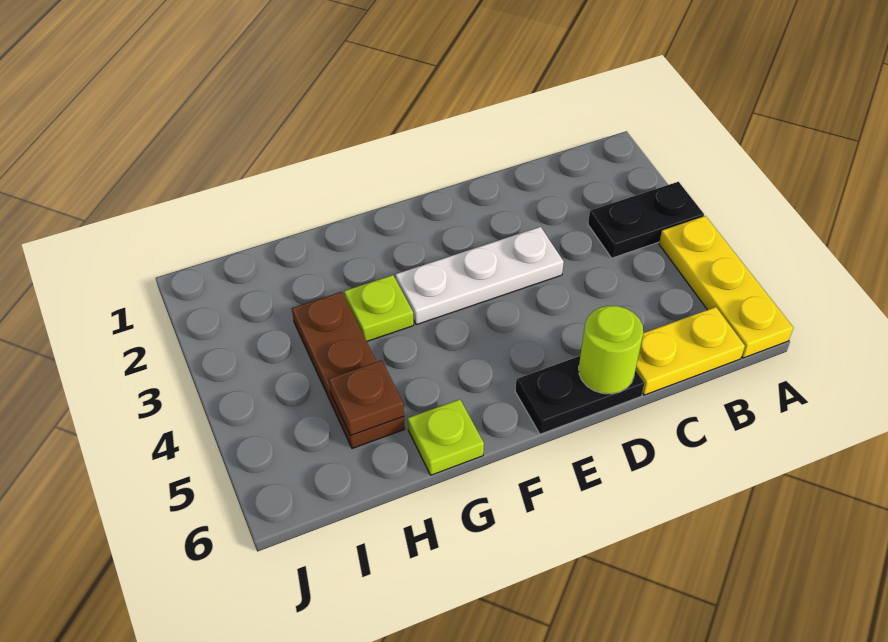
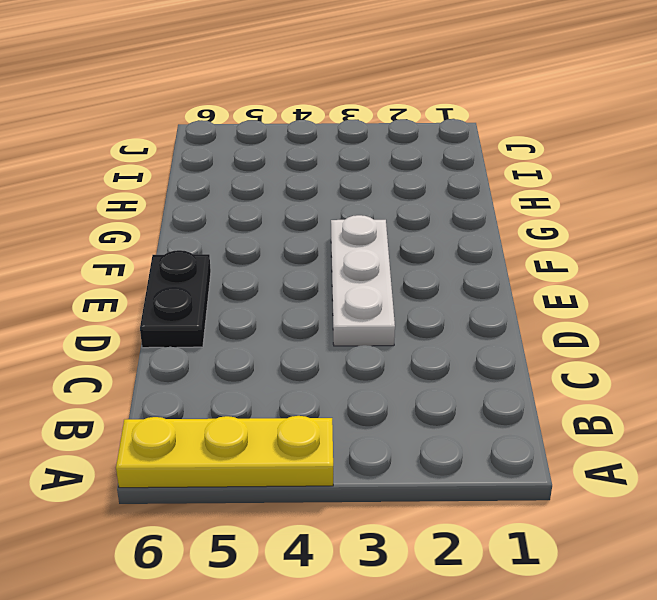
none -> black plate A3:B3 level 1
none -> yellow plate B6:C6 level 1

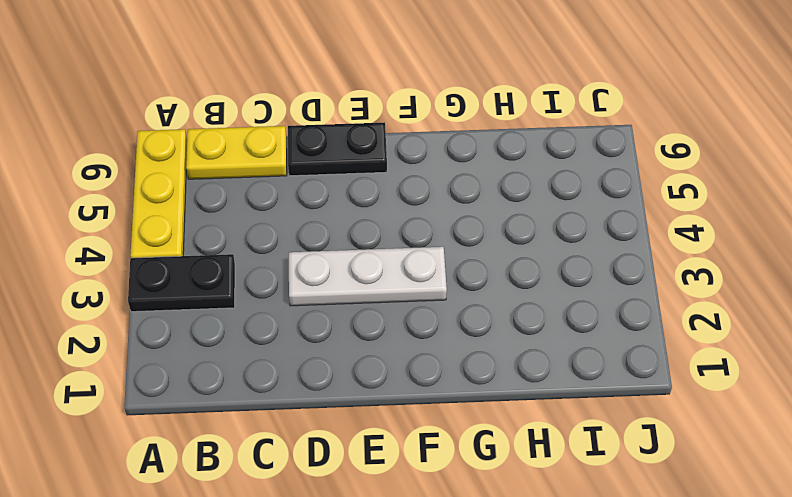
none -> lime plate G3 level 1
none -> lime plate G6 level 1

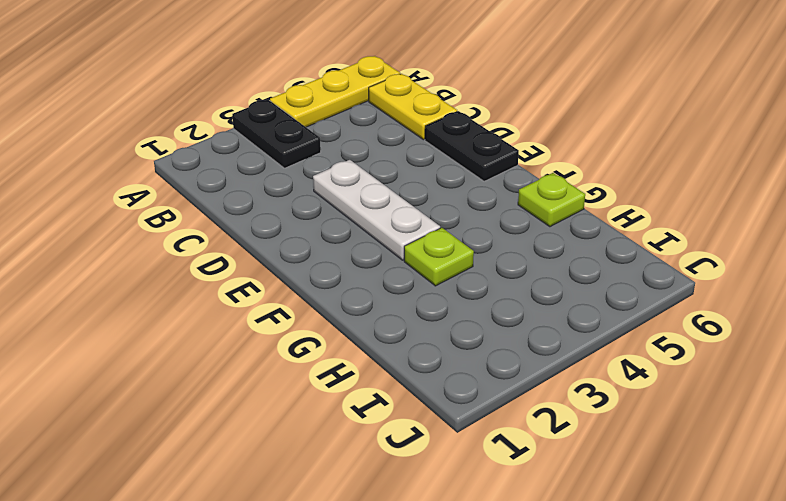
none -> brown plate H3:H5 level 1
none -> lime round brick D6 level 2

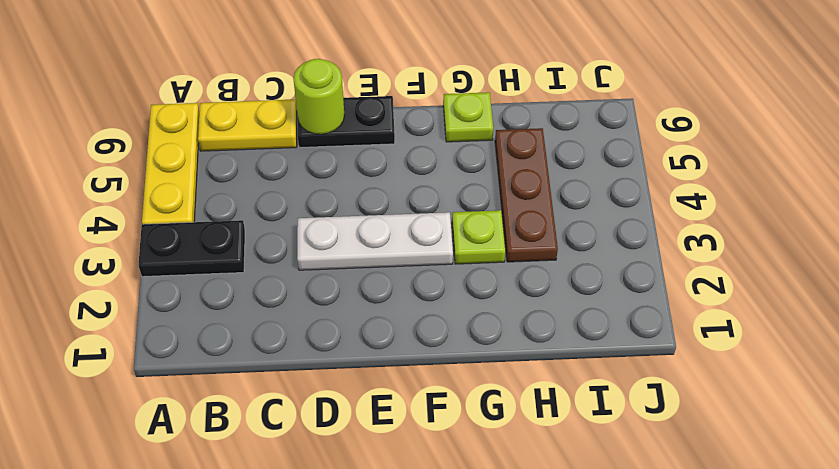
none -> brown plate H5 level 2

